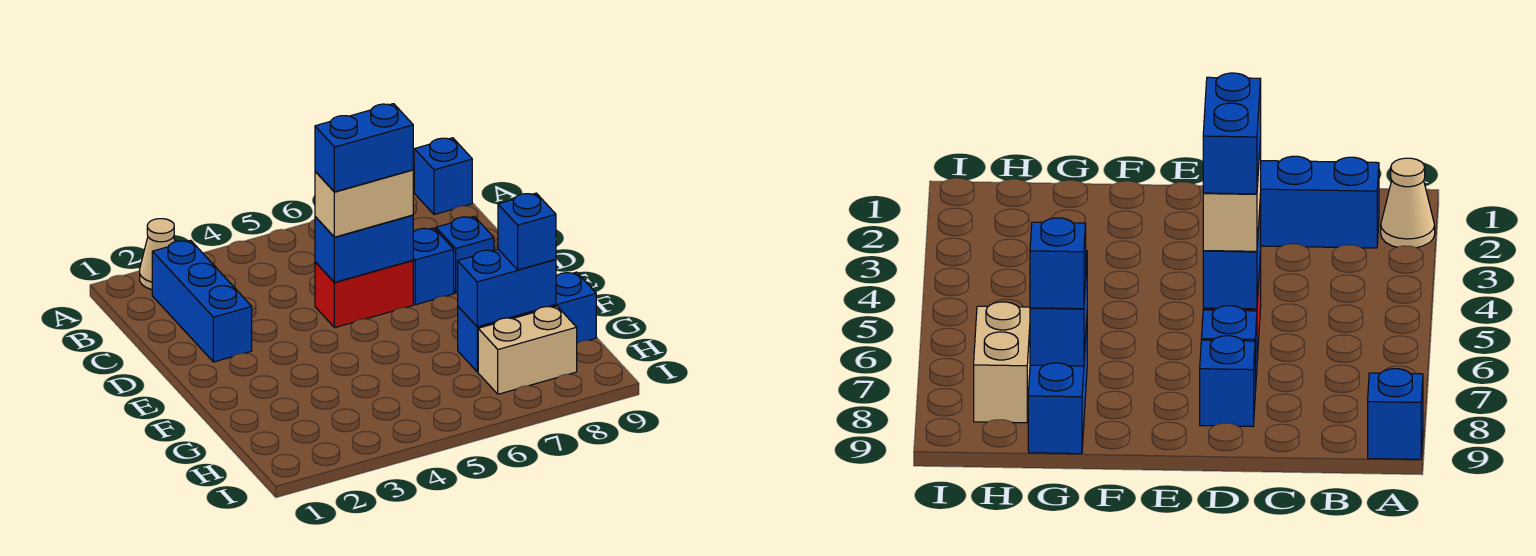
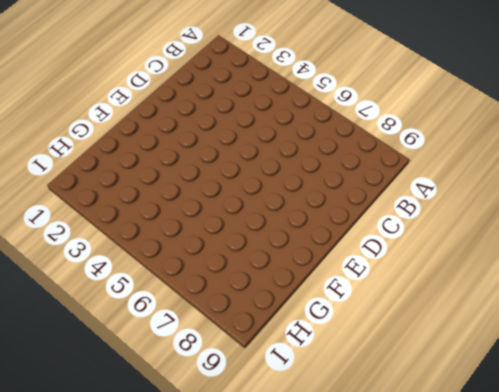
none -> tan cone A2 level 1
none -> blue brick A9 level 1
none -> blue brick B2:D2 level 1

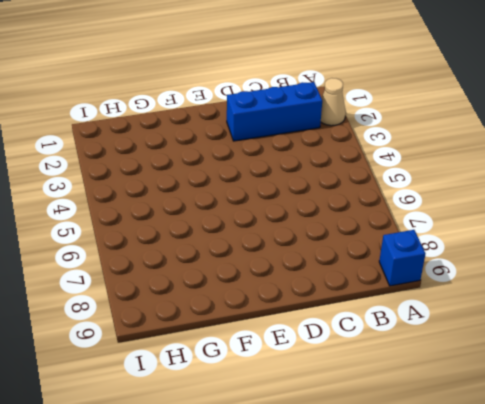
none -> red brick D5:D6 level 1
none -> blue brick D7 level 1
none -> blue brick D8 level 1

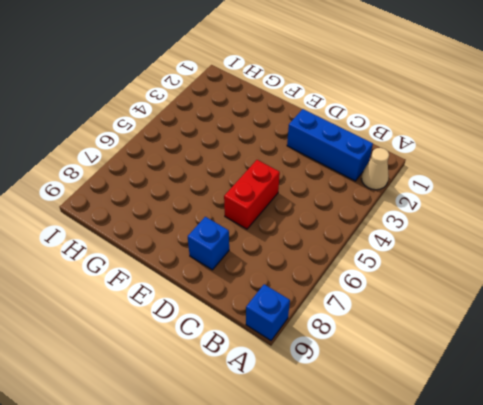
none -> blue brick D7 level 1
none -> blue brick G7:G9 level 1
none -> tan brick H7:H8 level 1

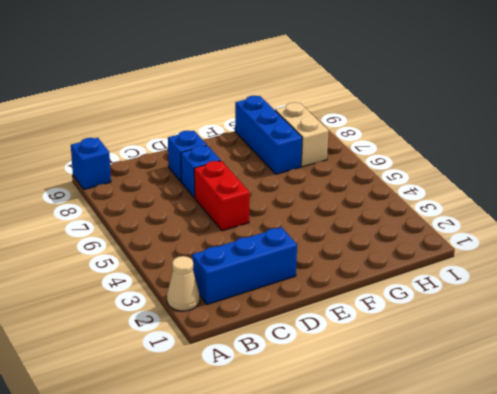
none -> blue brick D5:D6 level 2
none -> blue brick G7:G8 level 2
none -> tan brick D5:D6 level 3

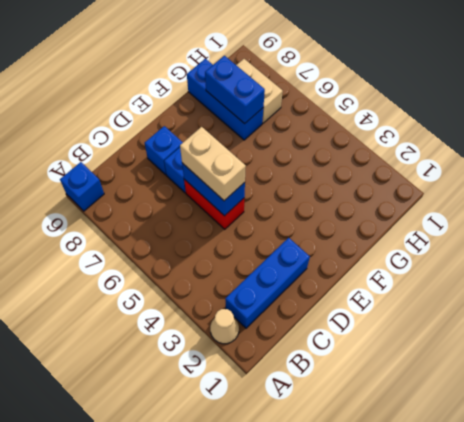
none -> blue brick G8 level 3
none -> blue brick D5:D6 level 4

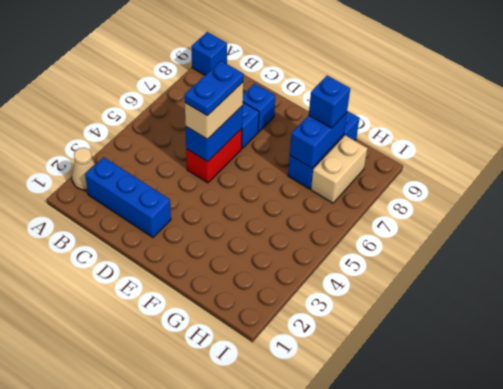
blue plate D5:D6 level 4 -> blue brick D5:D6 level 4

